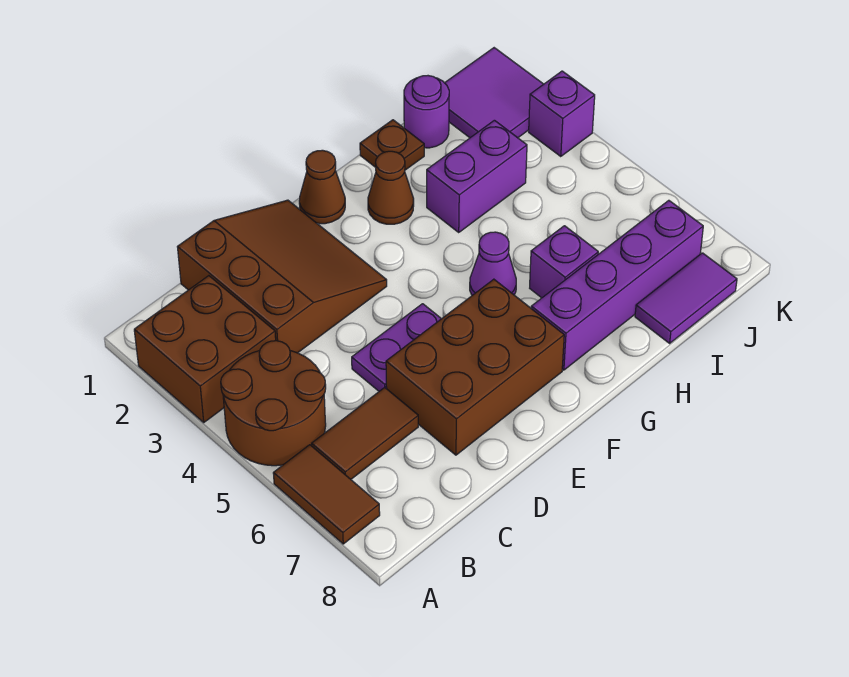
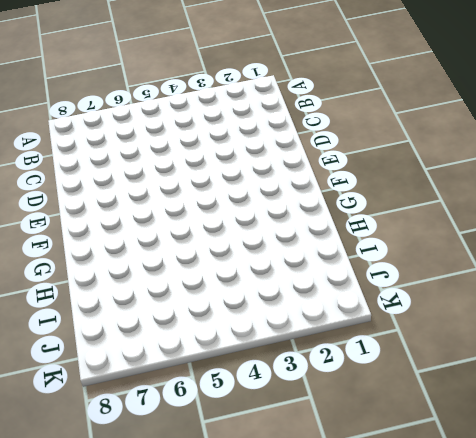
none -> brown brick A2:B3 level 1
none -> brown round brick A4:B5 level 1
none -> brown tile A6:A7 level 1

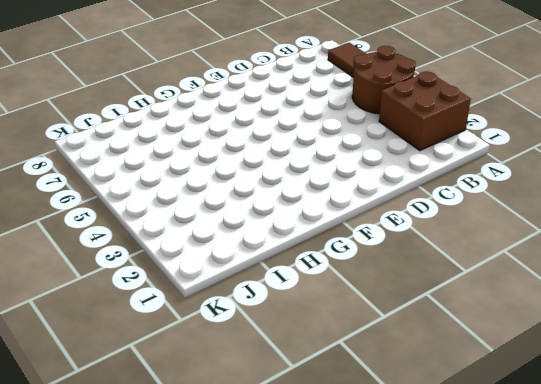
none -> brown tile B6:C6 level 1
none -> brown slope C1:E3 level 1 top C
none -> purple plate D5:E5 level 1

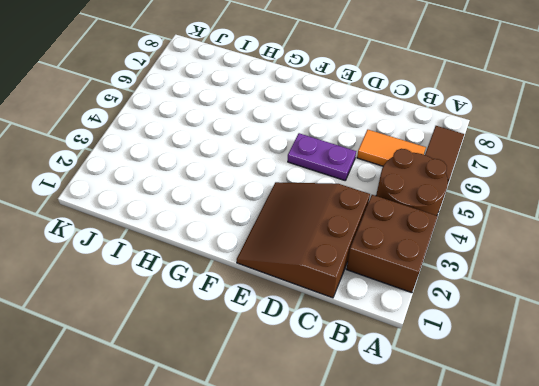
orange tile B6:C6 level 1 -> brown tile B6:C6 level 1
none -> brown brick D6:F7 level 1
none -> brown cone F1 level 1
none -> brown cone G2 level 1

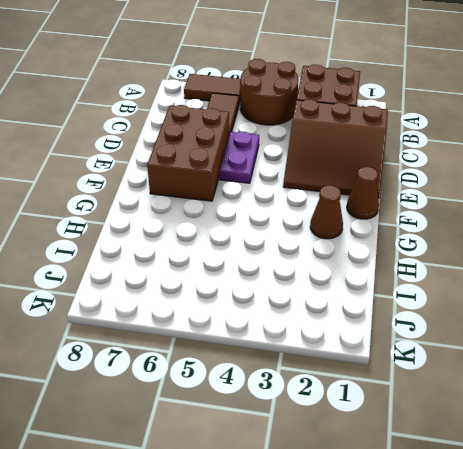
none -> purple cone G5 level 1
none -> purple brick G7:J7 level 1
none -> brown plate H1 level 1

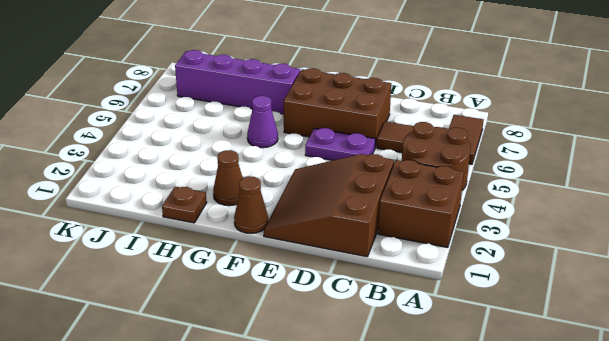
none -> purple brick H3:I3 level 1
none -> purple brick H6 level 1
none -> purple round brick I1 level 1

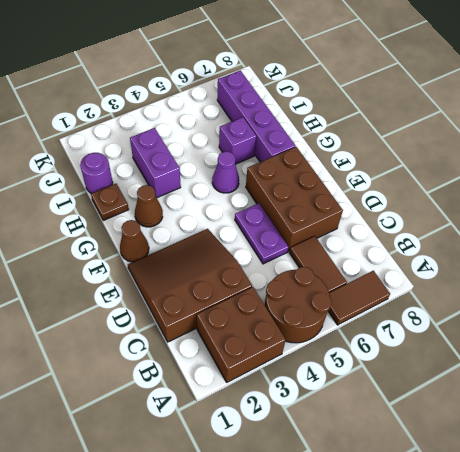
none -> purple tile I8:J8 level 1
none -> purple tile J1:K2 level 1
none -> purple brick K3 level 1

